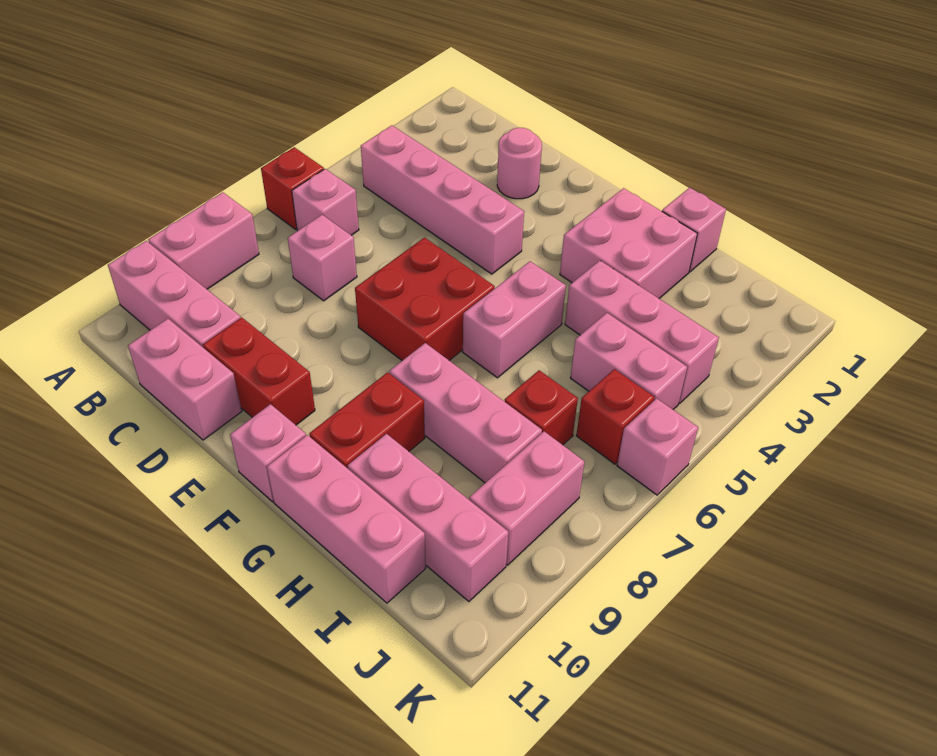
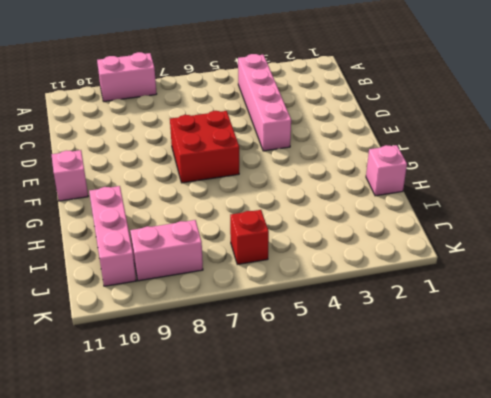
none -> red brick A6 level 1
none -> pink brick A10:C10 level 1
none -> pink brick B6 level 1

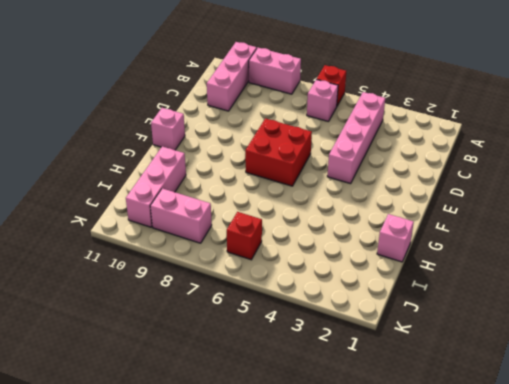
none -> pink brick C7 level 1
none -> pink brick C11:D11 level 1
none -> pink round brick D2 level 1

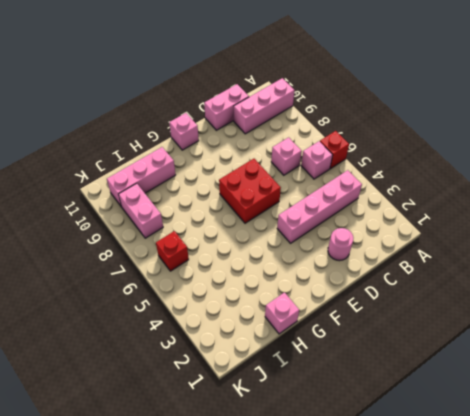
none -> pink brick A8:A9 level 1
none -> red brick D10:E10 level 1
none -> pink brick G2:H3 level 1

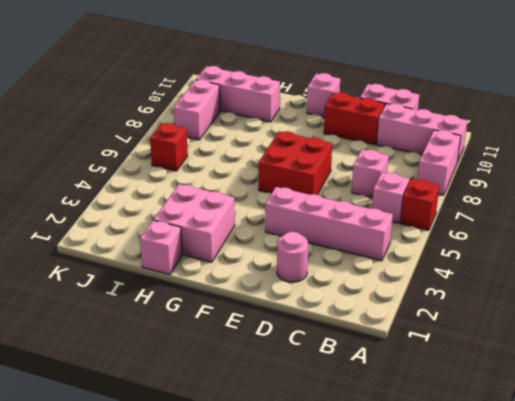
none -> pink brick G5:G6 level 1
none -> pink brick G8:I8 level 1
none -> red brick G9:G10 level 1

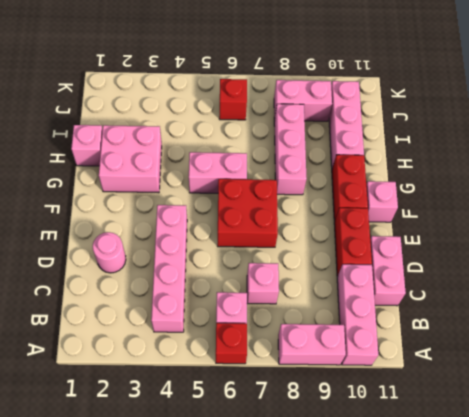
red brick F10:G10 level 1 -> red brick G9:G10 level 1
none -> pink brick G11:I11 level 1
none -> pink brick H4:J4 level 1
none -> pink brick I5:J5 level 1

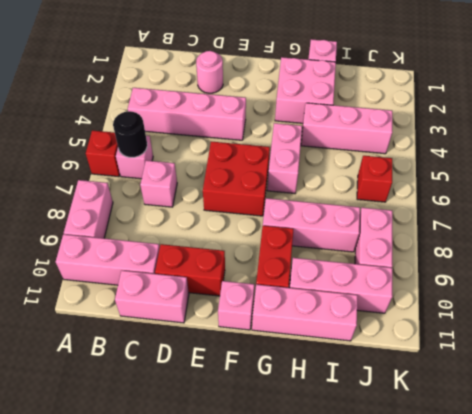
black round brick B6 level 2 -> none
none -> pink brick I5:J5 level 1
none -> red brick I7 level 1
none -> pink brick K6 level 1

